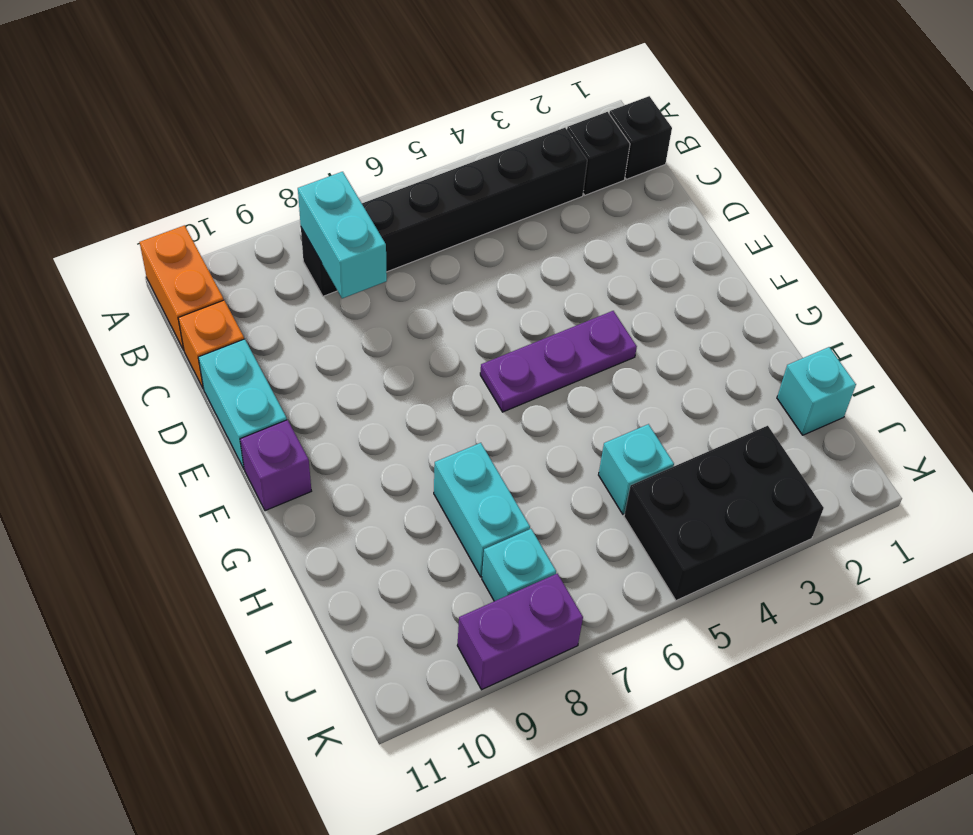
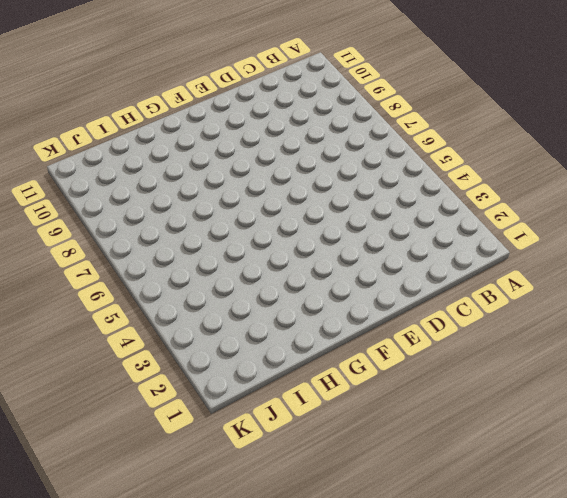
none -> orange brick A11:B11 level 1
none -> black brick B1 level 1
none -> black brick B2 level 1

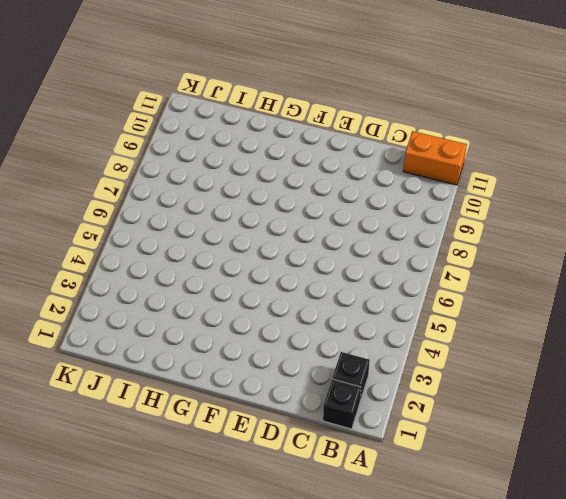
none -> black brick B3:B8 level 1
none -> orange brick C11 level 1
none -> cyan brick D11:E11 level 1

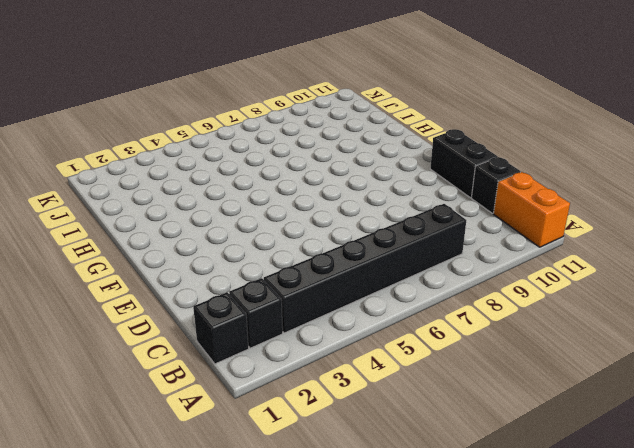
black brick C11 level 1 -> orange brick C11 level 1
black brick D11:E11 level 1 -> cyan brick D11:E11 level 1
none -> purple plate F4:F6 level 1
none -> purple brick F11 level 1
none -> cyan brick H8:I8 level 1

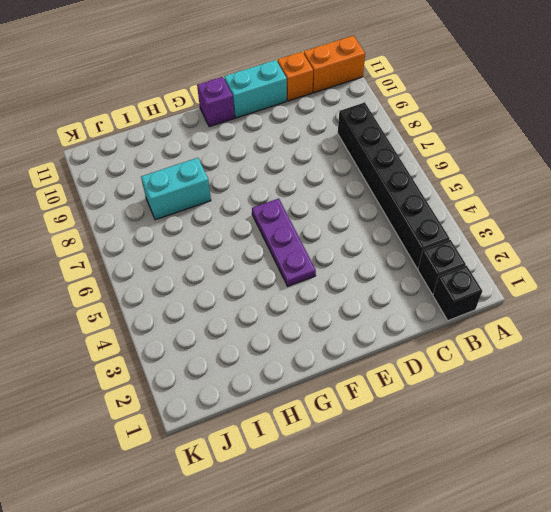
none -> cyan brick I1 level 1
none -> cyan brick I5 level 1
none -> black brick J3:K5 level 1

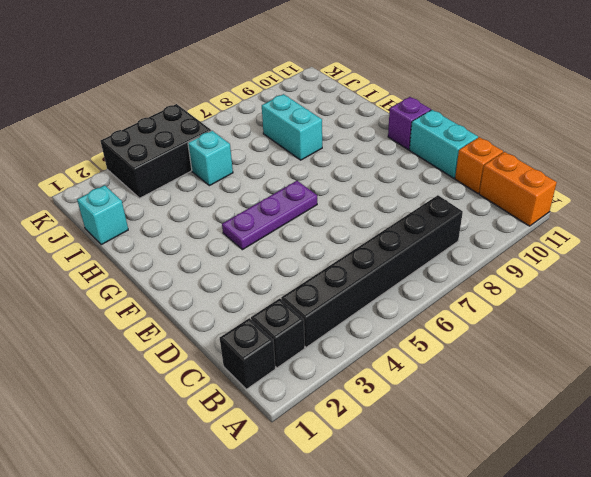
none -> cyan brick J8 level 1
none -> purple brick K8:K9 level 1
none -> cyan brick B8:C8 level 2

